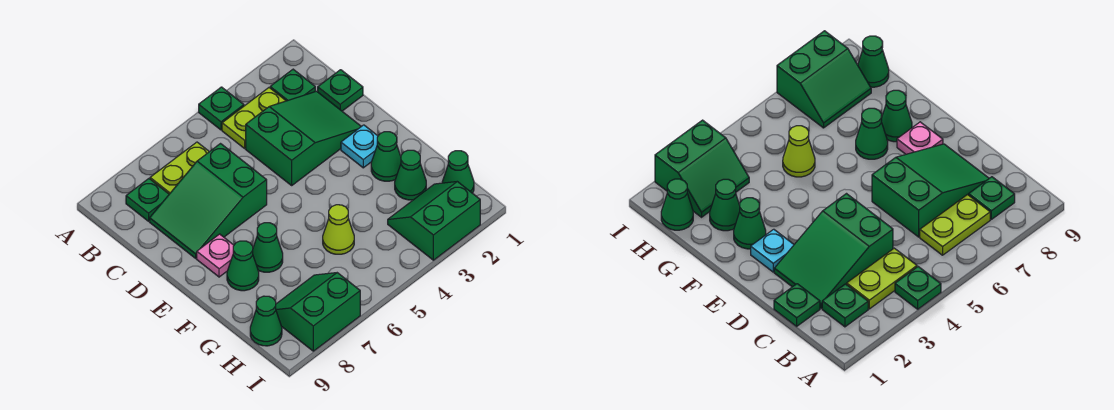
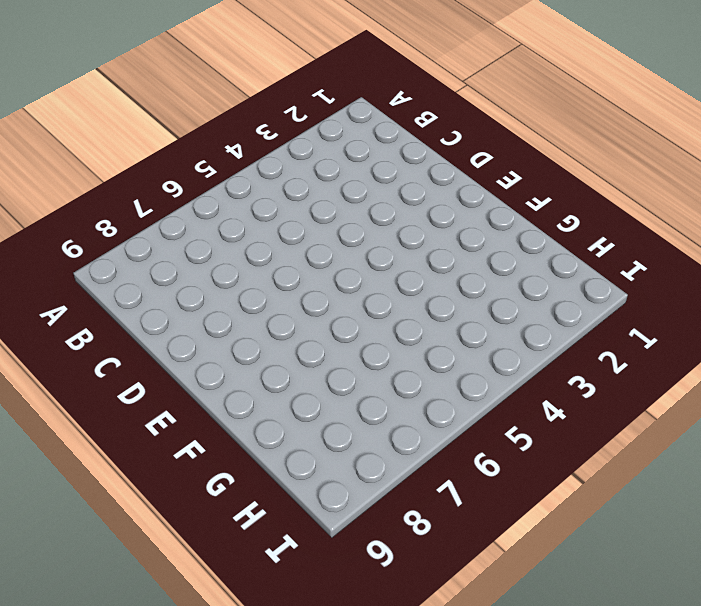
none -> green plate A4 level 1
none -> green plate B2 level 1
none -> lime plate B3:B4 level 1

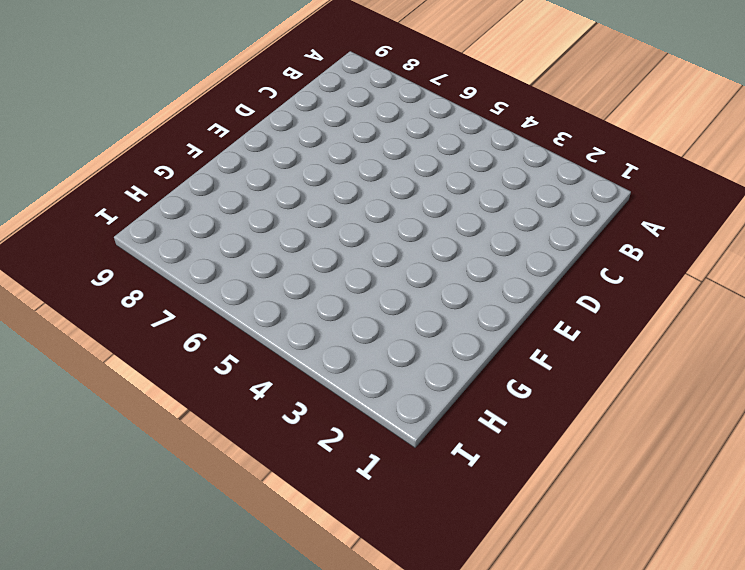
none -> green plate A4 level 1
none -> green plate B2 level 1
none -> lime plate B3:B4 level 1

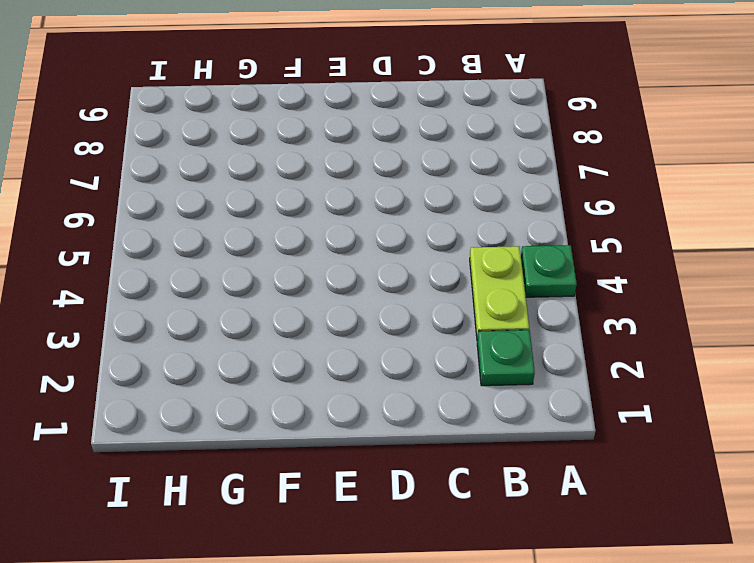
none -> lime plate B6:B7 level 1
none -> green plate B8 level 1
none -> green plate C1 level 1

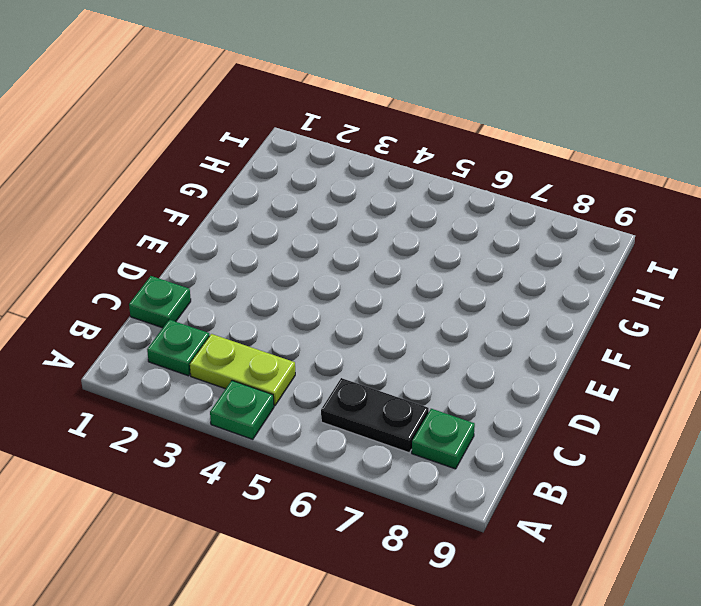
black plate B6:B7 level 1 -> lime plate B6:B7 level 1
none -> green slope C2:D4 level 1 top 4
none -> green slope C6:D8 level 1 top 6
none -> cyan plate E2 level 1

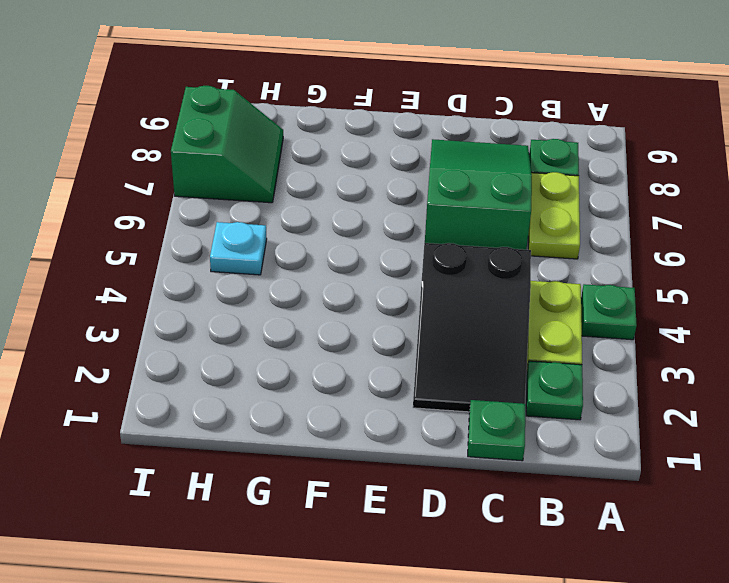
black slope C2:D4 level 1 top 4 -> green slope C2:D4 level 1 top 4
cyan plate H5 level 1 -> cyan plate E2 level 1
none -> pink plate E8 level 1
none -> green cone F2 level 1
none -> green cone F7 level 1

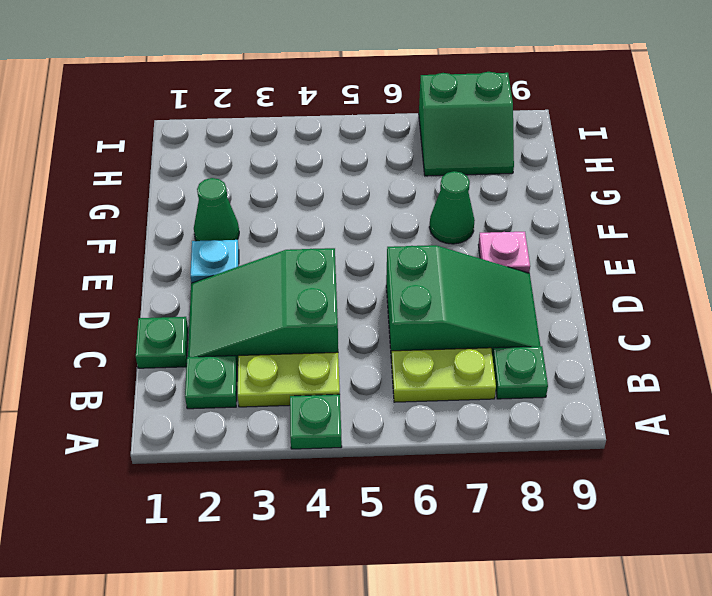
none -> green cone F8 level 1
none -> green cone G2 level 1
none -> lime cone G5 level 1

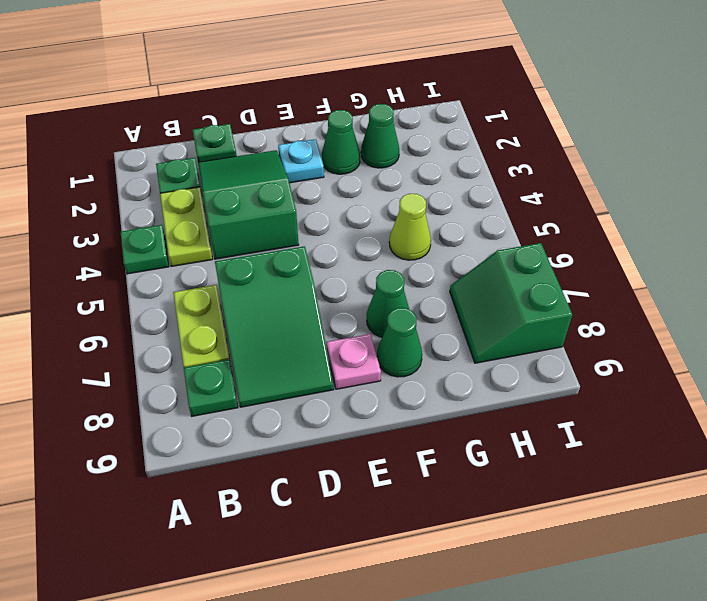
none -> green cone H1 level 1
none -> green slope H2:I3 level 1 top I
none -> green cone H9 level 1

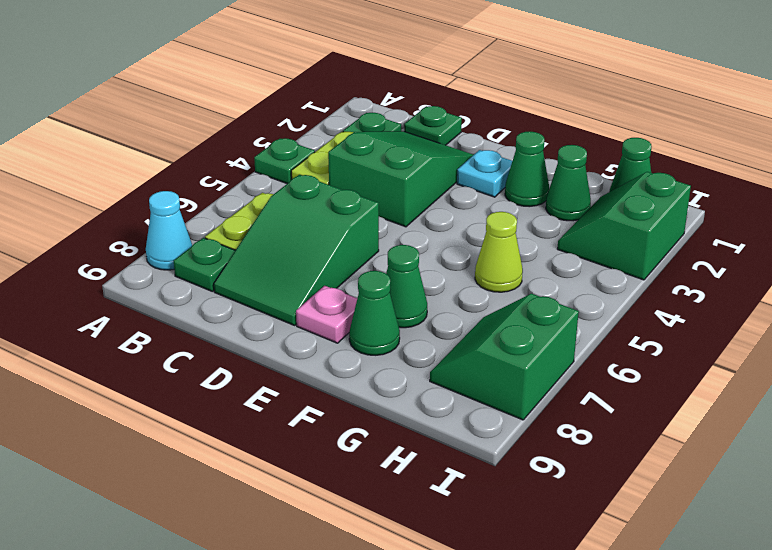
cyan cone A8 level 1 -> none
none -> green cone H9 level 1

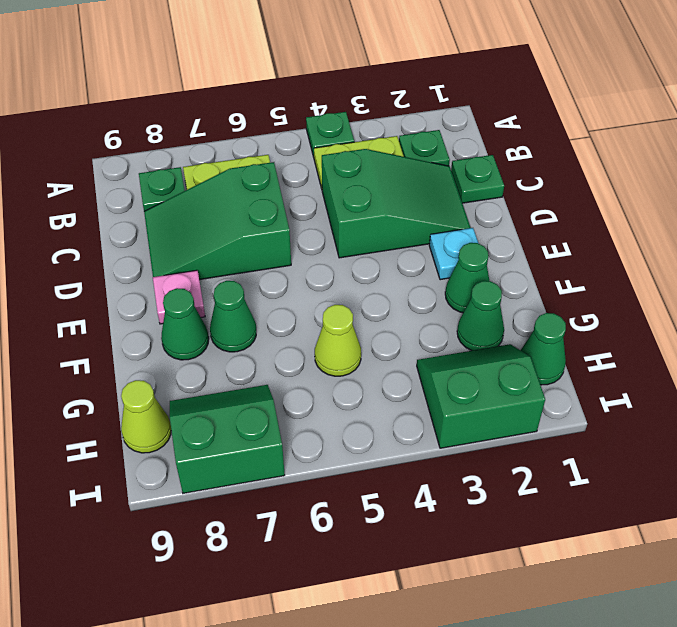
lime cone H9 level 1 -> green cone H9 level 1

